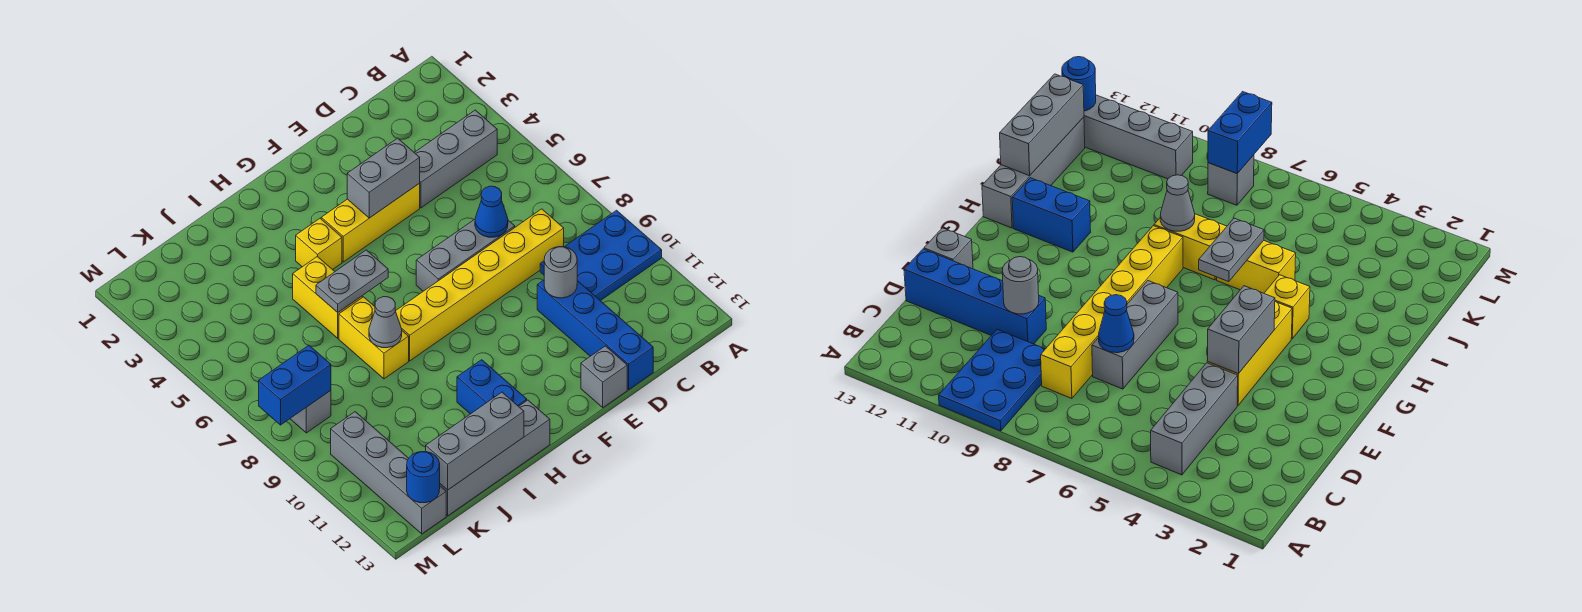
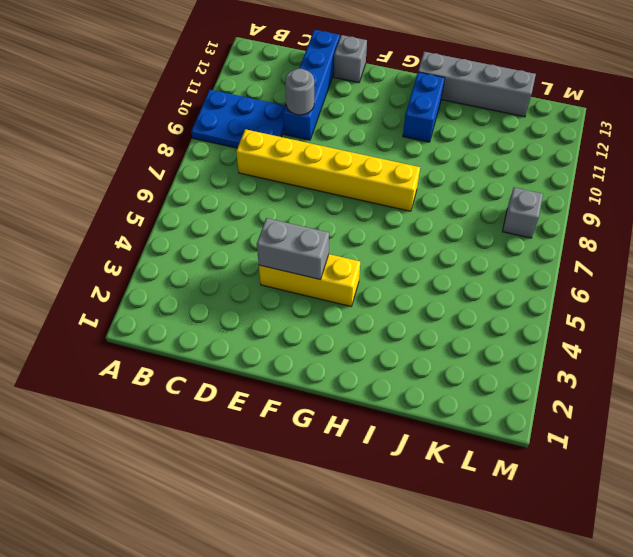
none -> grey brick B4:D4 level 1
none -> grey brick D7:F7 level 1
none -> yellow brick H4 level 1

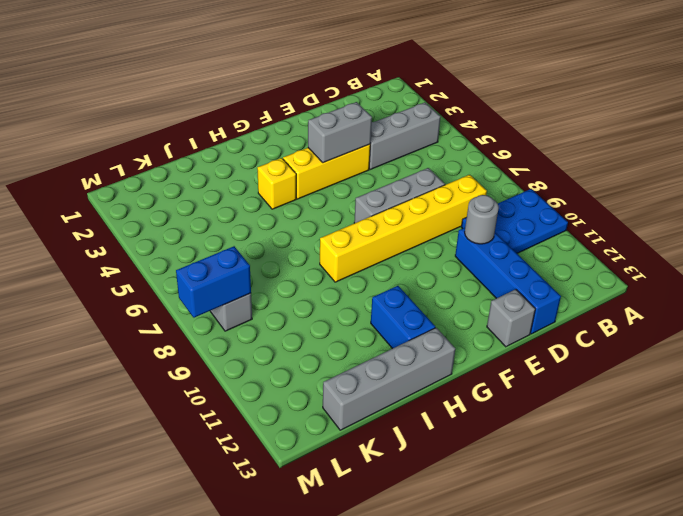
none -> yellow brick I5:I6 level 1
none -> yellow brick I7:I8 level 1
none -> grey brick L10:L13 level 1

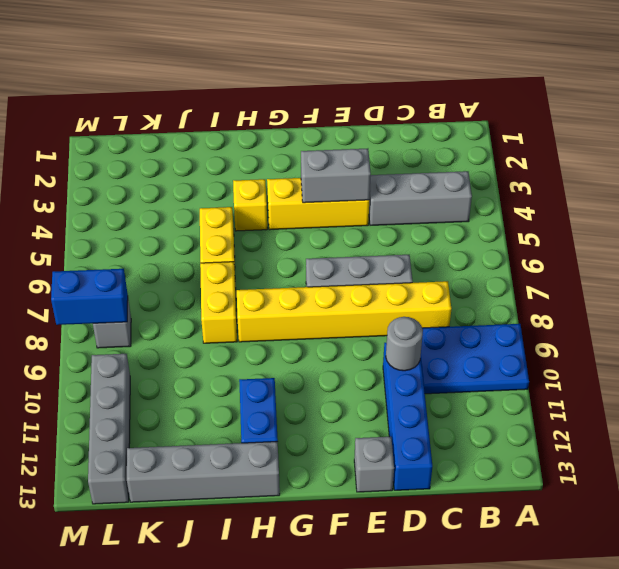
none -> blue cone D7 level 2
none -> grey plate H6:I6 level 2
none -> grey cone I8 level 2

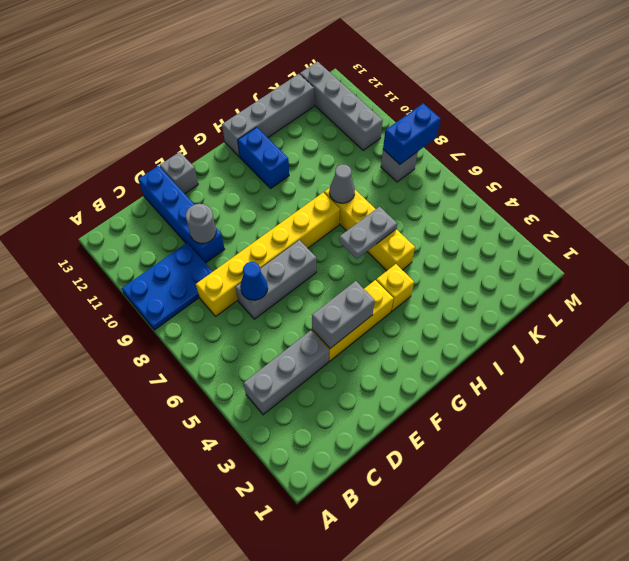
none -> grey brick I13:K13 level 2
none -> blue round brick L13 level 2

